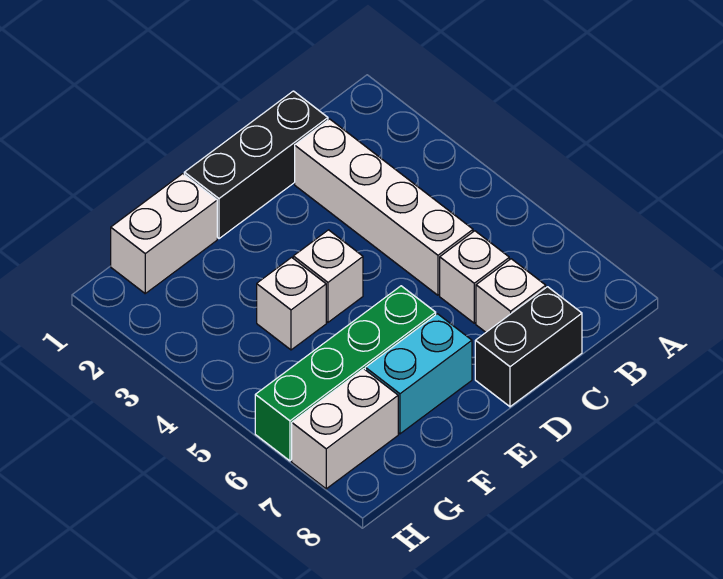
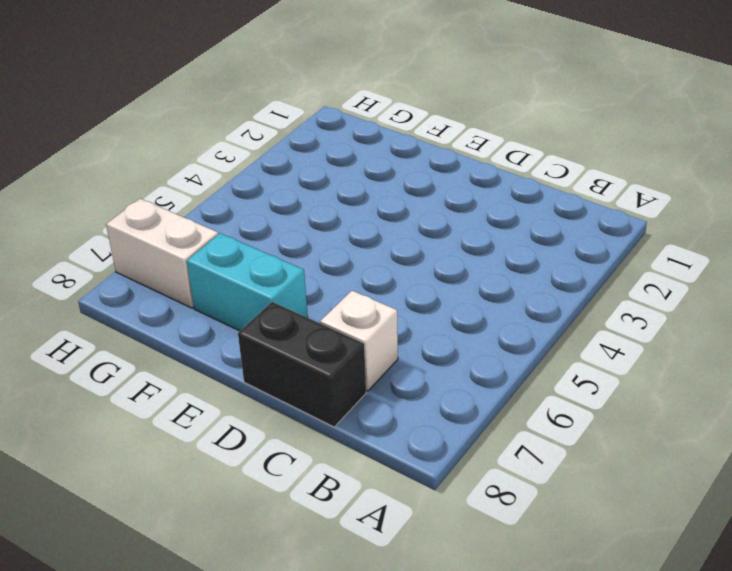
none -> black brick C1:E1 level 1
none -> white brick C2:C5 level 1

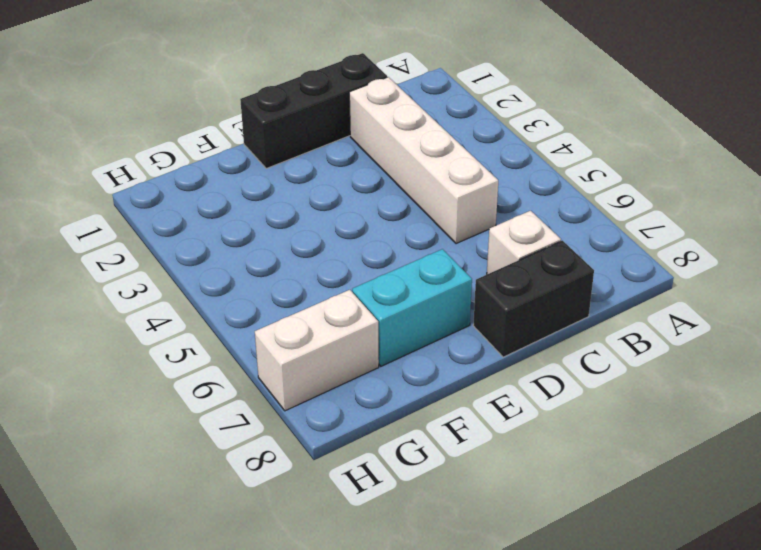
none -> white brick C6 level 1
none -> white brick E4 level 1

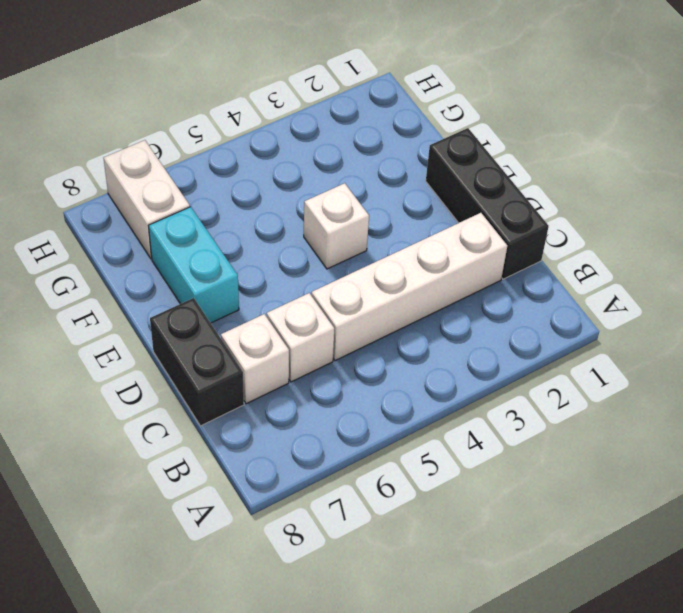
none -> green brick E6:H6 level 1
none -> white brick F1:G1 level 1

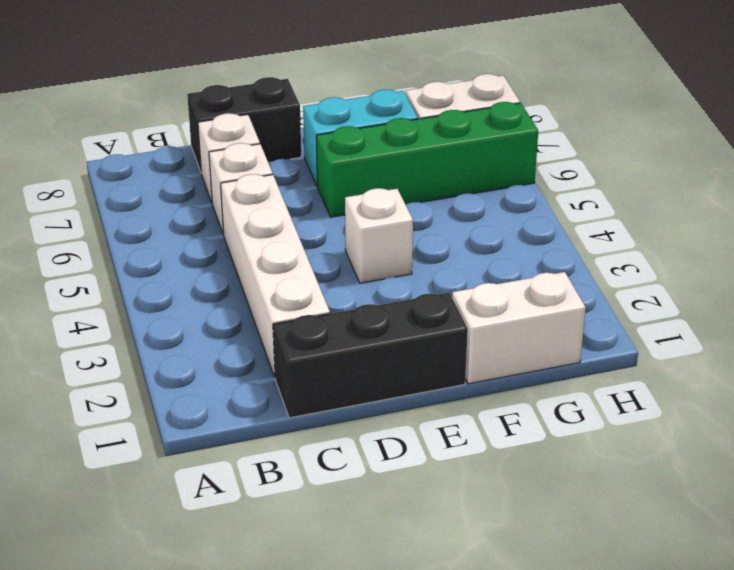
none -> white brick F4 level 1

